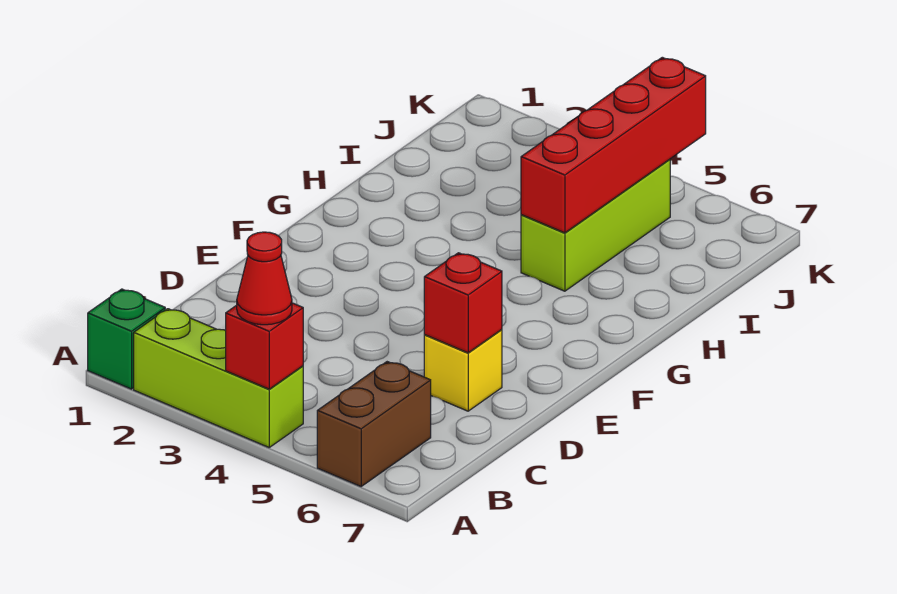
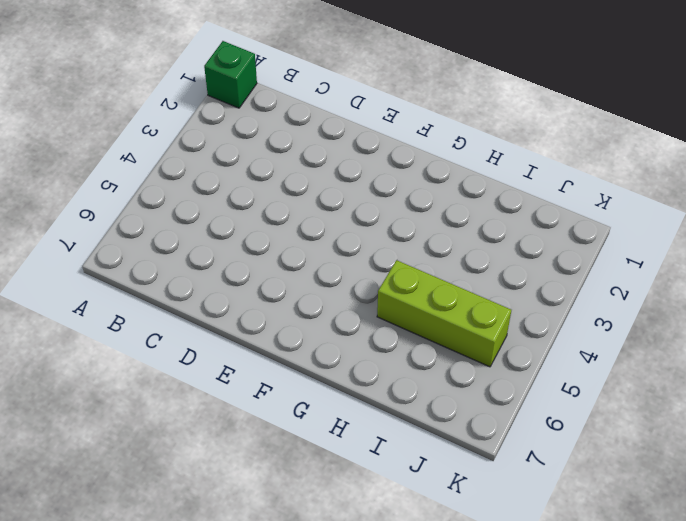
none -> lime brick A2:A4 level 1
none -> brown brick A6:B6 level 1

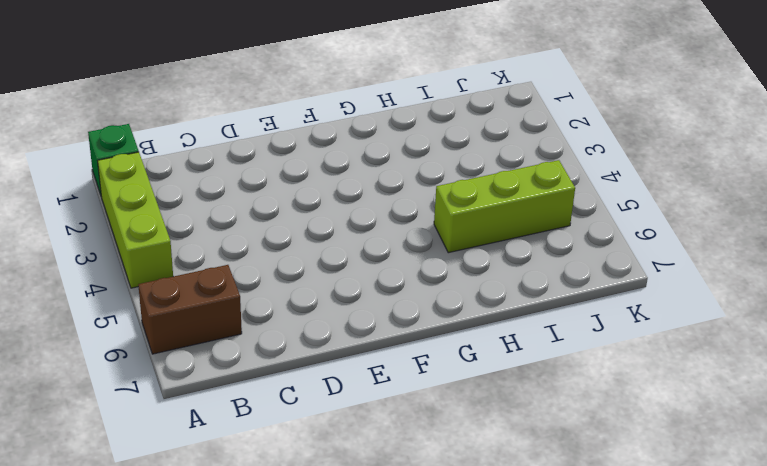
none -> yellow brick D6 level 1
none -> red brick A4 level 2

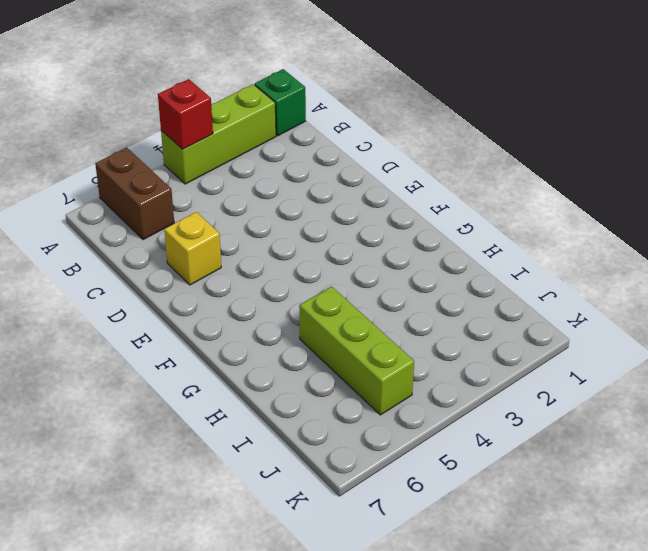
none -> red brick D6 level 2
none -> red brick H5:K5 level 2

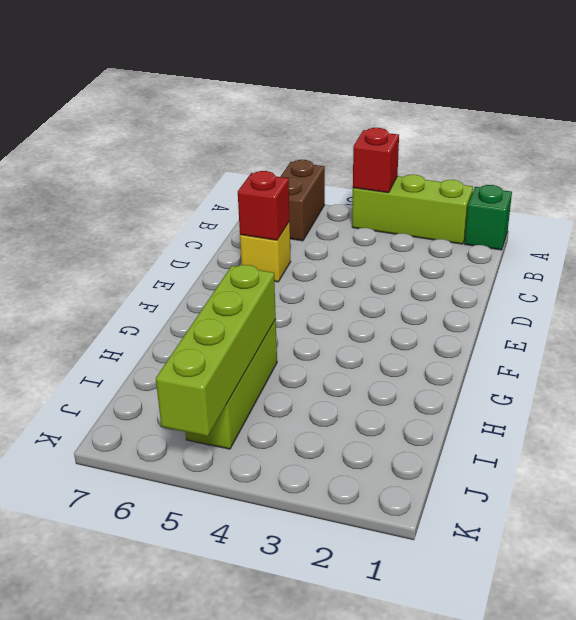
lime brick H5:K5 level 2 -> red brick H5:K5 level 2
none -> red cone A4 level 3

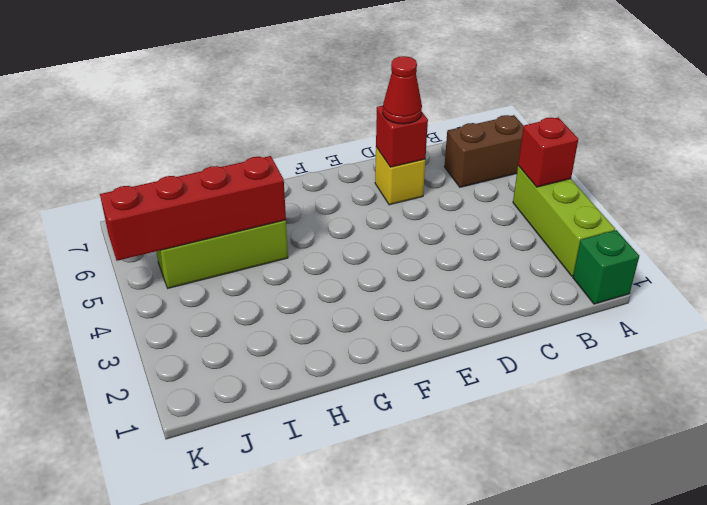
red cone D6 level 3 -> red cone A4 level 3

